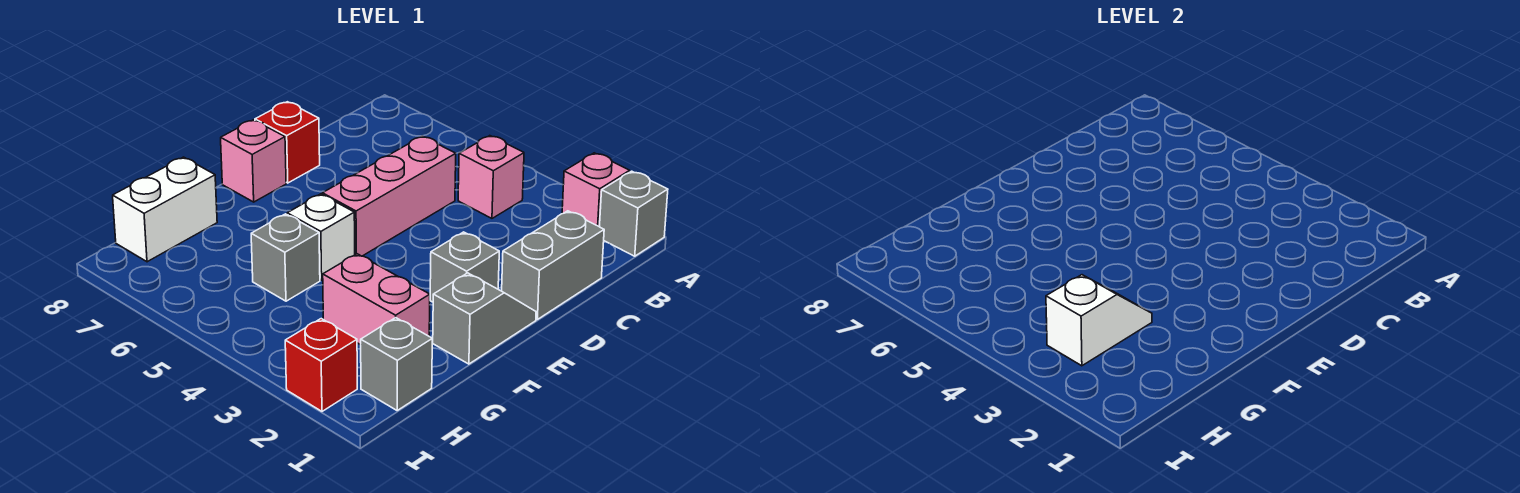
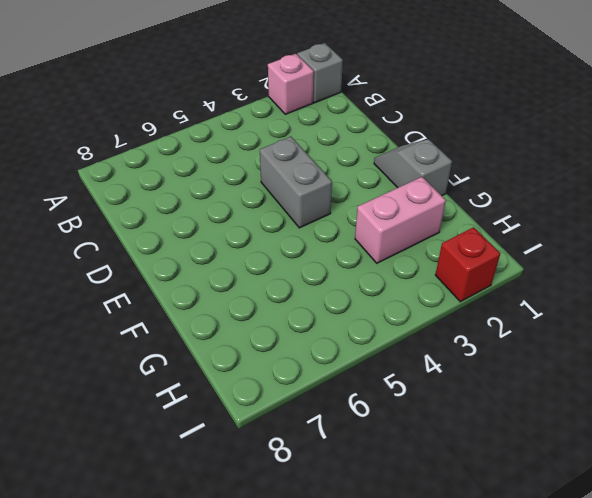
grey brick D4:E4 level 1 -> grey brick C1:D1 level 1
none -> pink brick B4 level 1
none -> pink brick C5:E5 level 1
none -> red brick D8 level 1

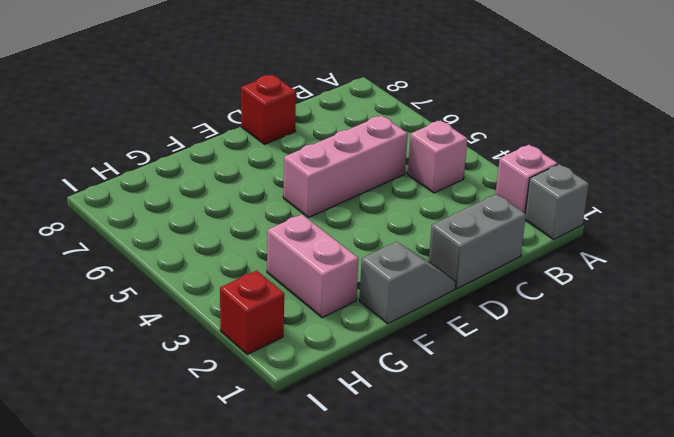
none -> grey brick E2 level 1
none -> pink brick E8 level 1
none -> white brick F5 level 1

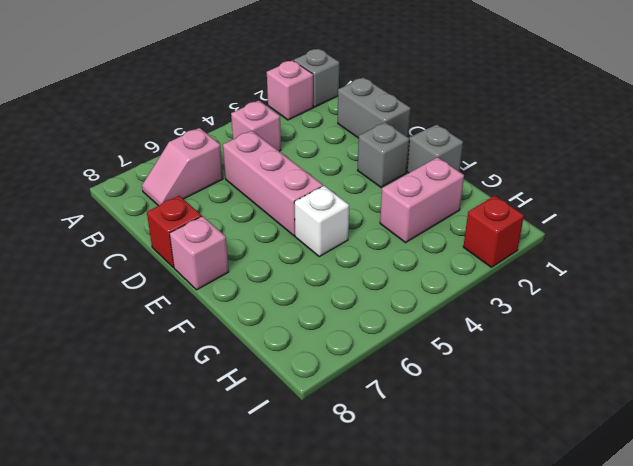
pink slope B6:B7 level 1 top 6 -> none
none -> grey brick G5 level 1
none -> white brick G8:H8 level 1
none -> grey brick H1 level 1

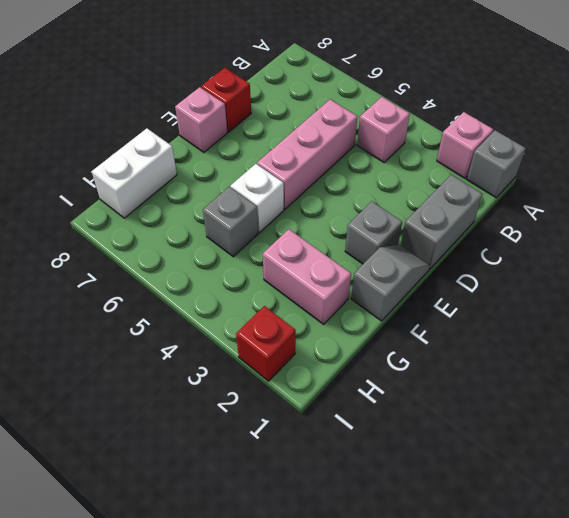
none -> grey brick H1 level 1
none -> white slope G3:H3 level 2 top H

